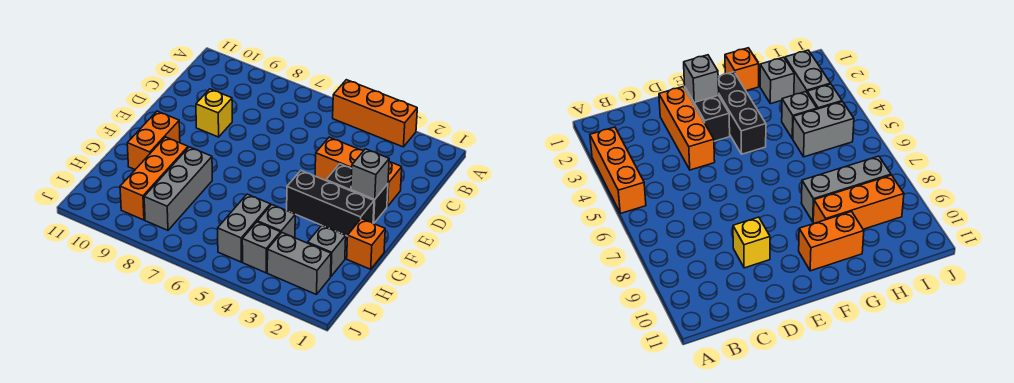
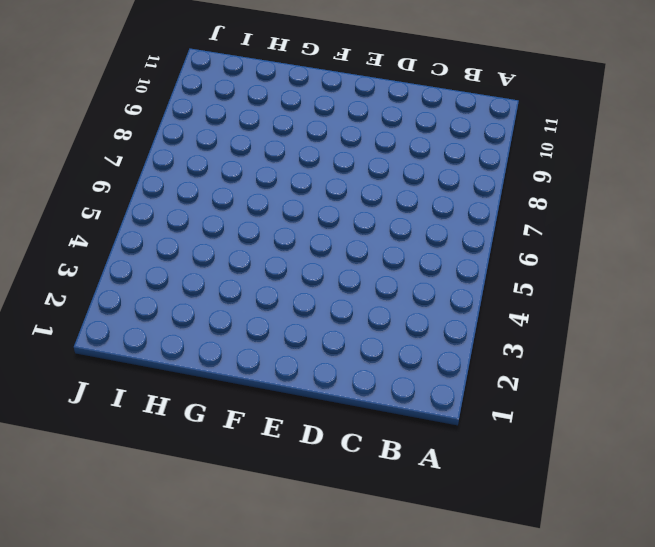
none -> orange brick A3:A5 level 1
none -> orange brick D2:D4 level 1
none -> yellow brick D9 level 1

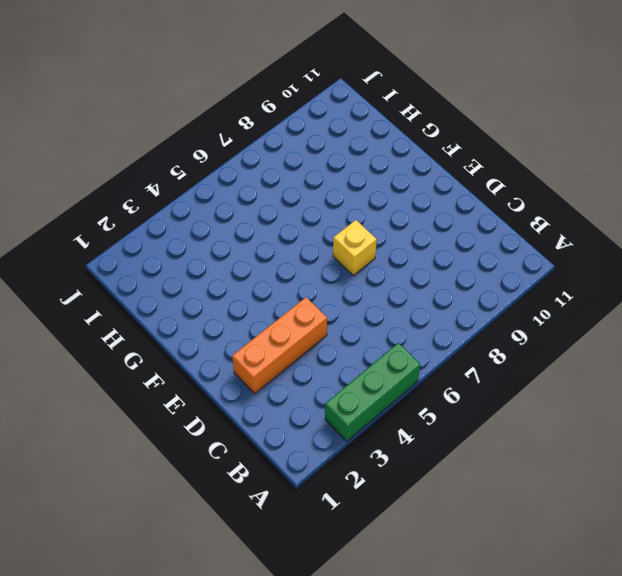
green brick A3:A5 level 1 -> orange brick A3:A5 level 1
yellow brick E7 level 1 -> yellow brick D9 level 1
none -> black brick E2:E3 level 1
none -> black brick F2:F4 level 1
none -> orange brick F10:G10 level 1

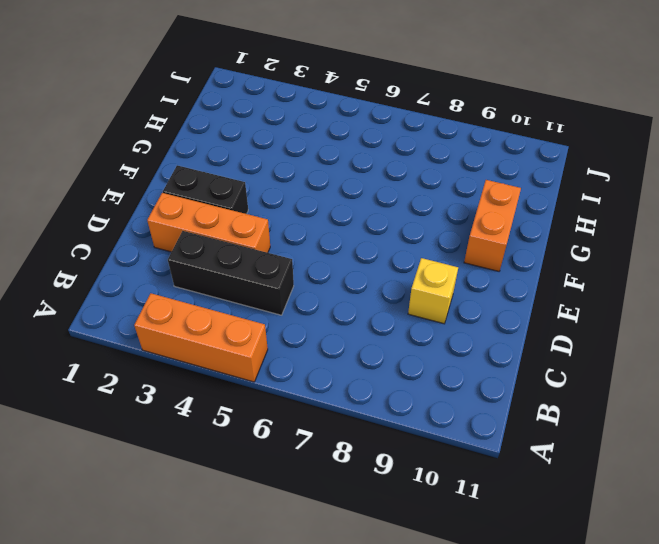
black brick C3:C5 level 1 -> black brick F2:F4 level 1
none -> orange brick G1 level 1
none -> grey brick G8:I8 level 1
none -> orange brick G9:I9 level 1

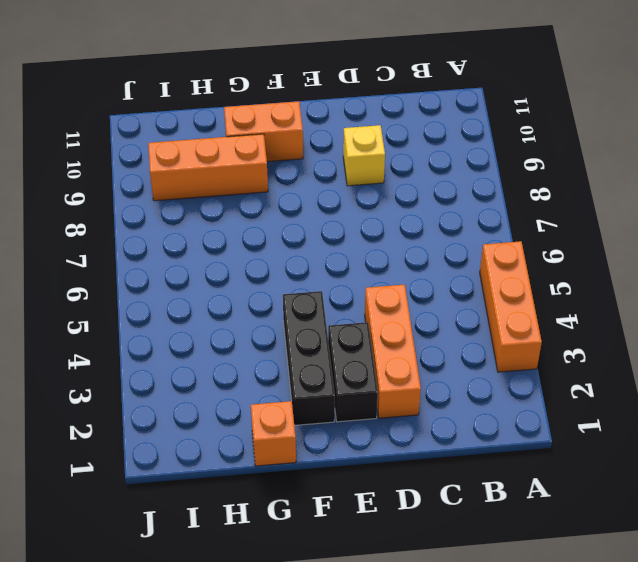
none -> grey brick G8:I8 level 1
none -> grey brick H2 level 1
none -> grey brick H4 level 1

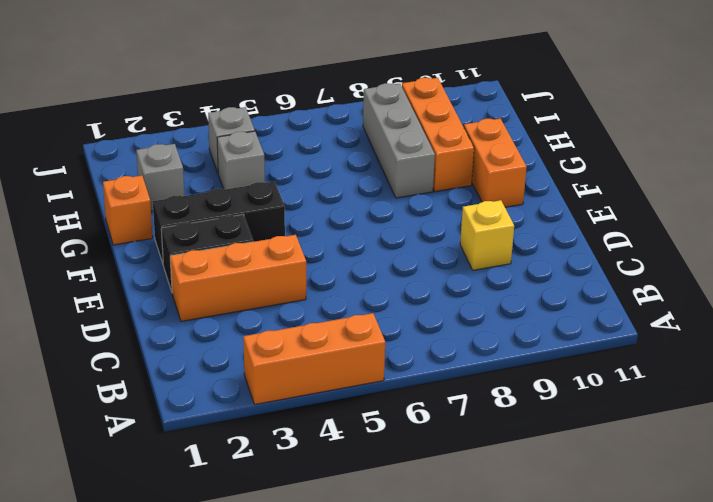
none -> grey brick H5:I5 level 1
none -> grey brick I2:I3 level 1
none -> grey brick E2 level 2

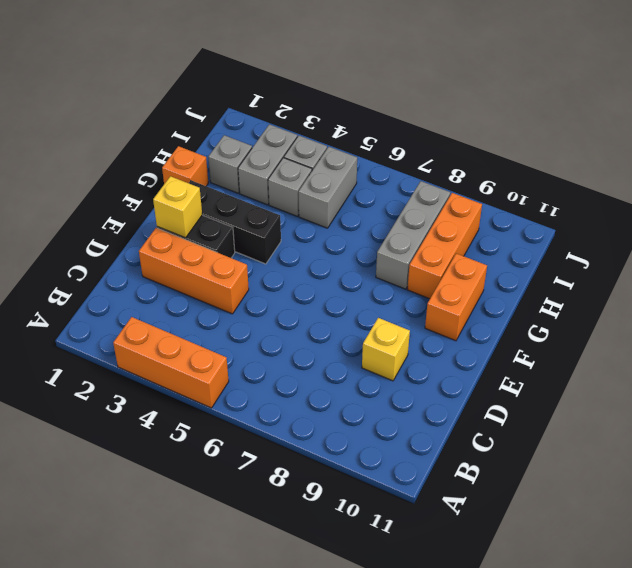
yellow brick E2 level 2 -> grey brick E2 level 2
grey brick H3:I3 level 1 -> grey brick I2:I3 level 1

